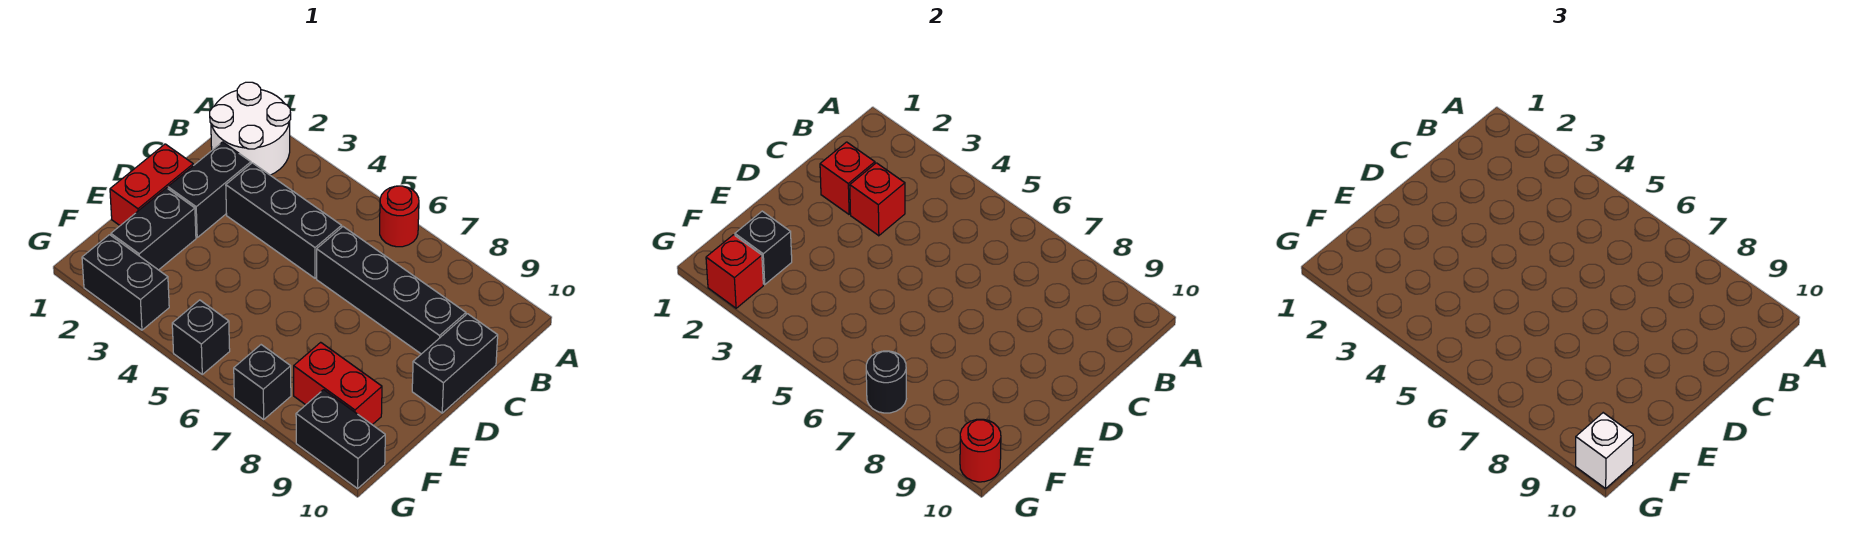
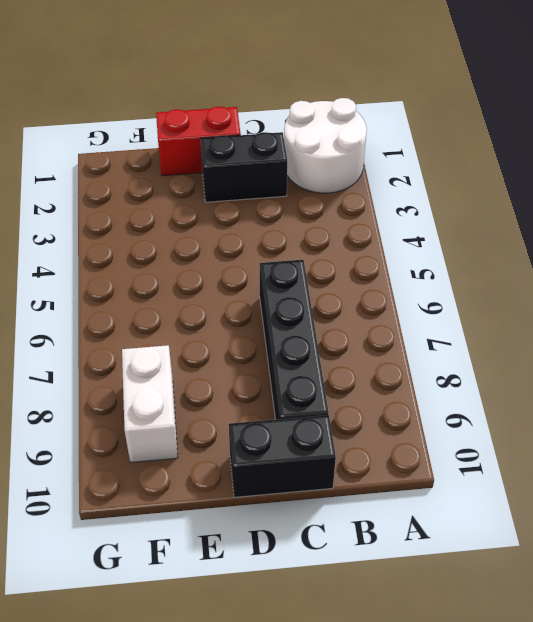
white brick F8:F9 level 1 -> red brick F8:F9 level 1
none -> red round brick A6 level 1
none -> black brick C3:C5 level 1
none -> black brick E2:F2 level 1

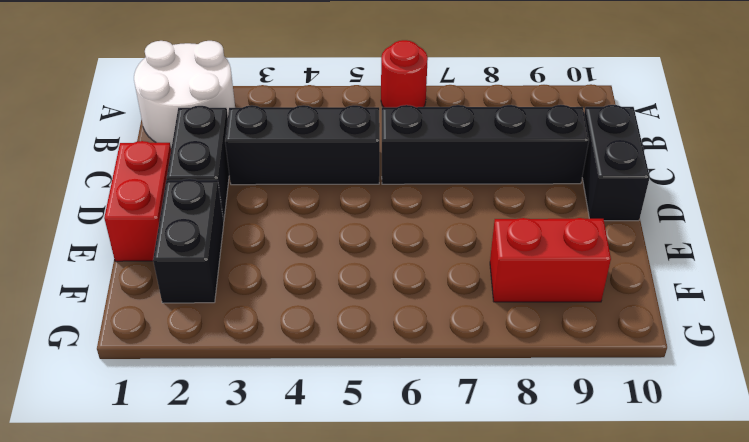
none -> black brick G2:G3 level 1
none -> black brick G5 level 1
none -> black brick G7 level 1

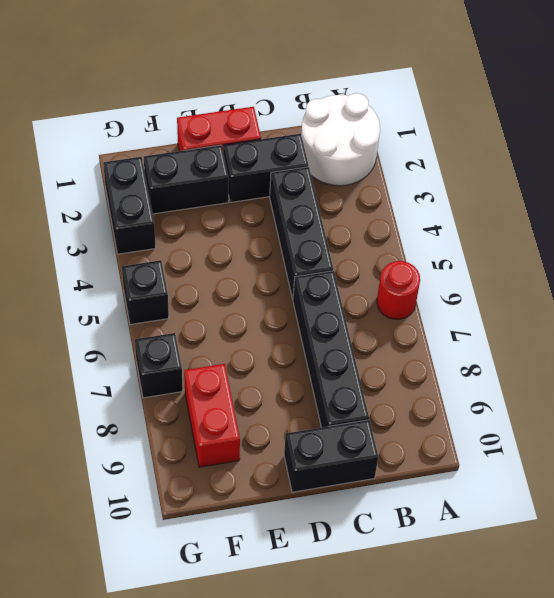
none -> black brick G9:G10 level 1
none -> red brick C2 level 2
none -> red brick C3 level 2

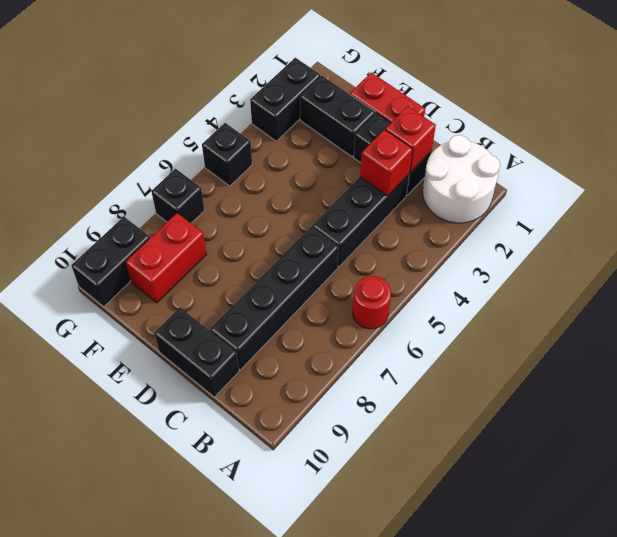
none -> black brick F2 level 2
none -> red brick G2 level 2
none -> black round brick G7 level 2

